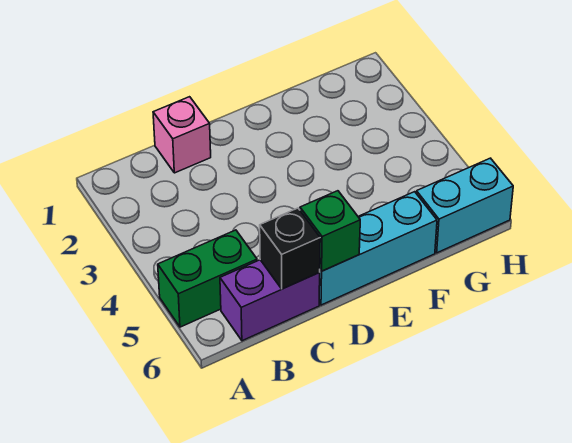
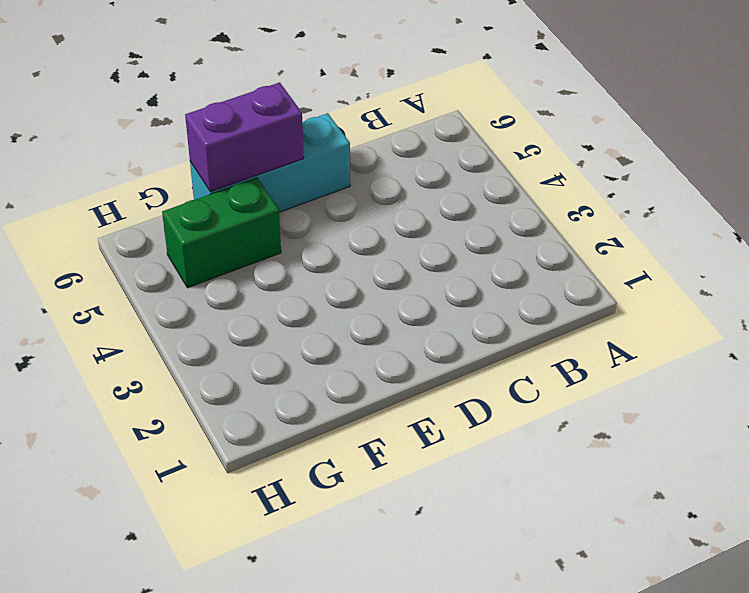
purple brick E6:F6 level 2 -> purple brick B6:C6 level 1
green brick F5:G5 level 1 -> green brick A5:B5 level 1
none -> pink brick C1 level 1
none -> cyan brick G6:H6 level 1

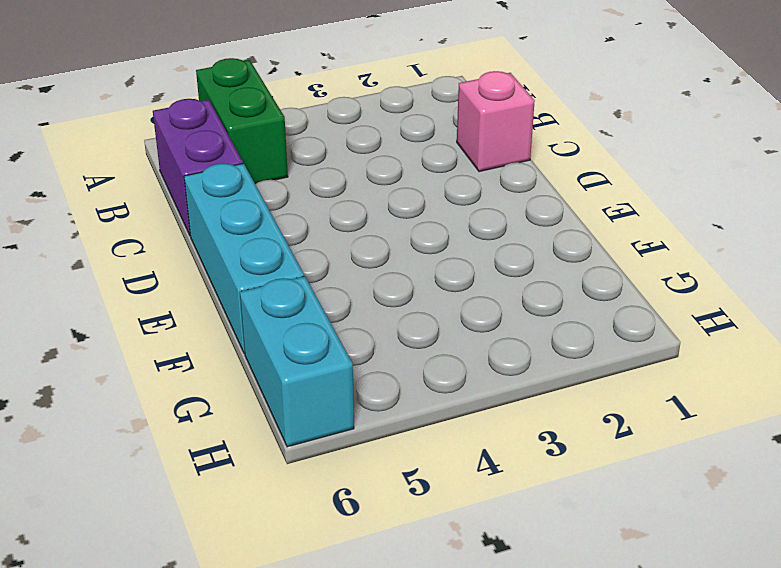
none -> black brick C6 level 2
none -> green brick D6 level 2

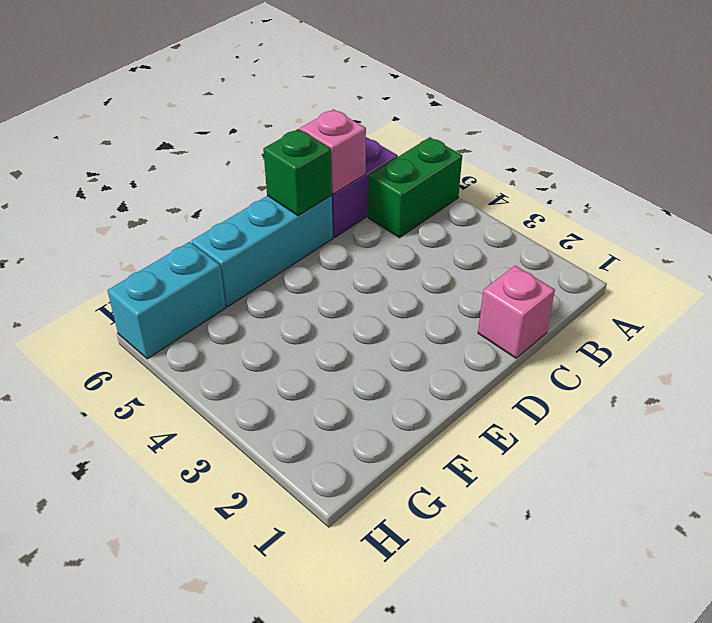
pink brick C6 level 2 -> black brick C6 level 2

